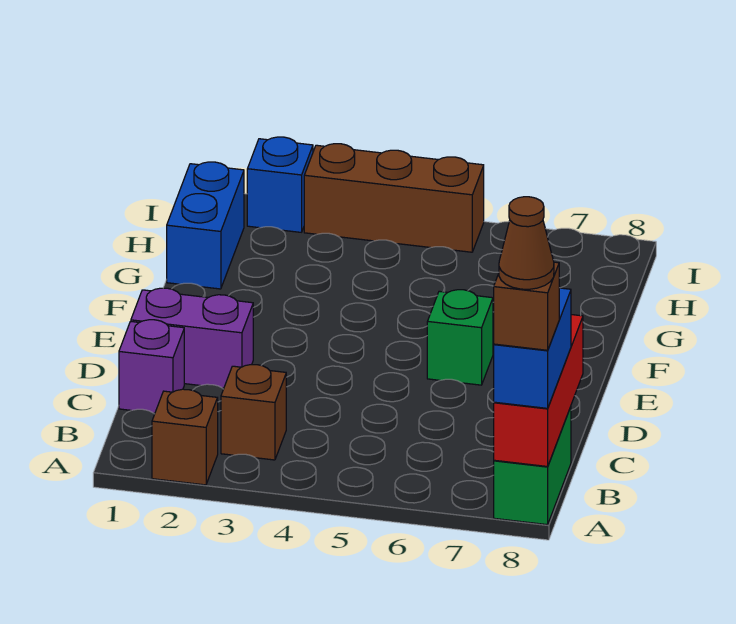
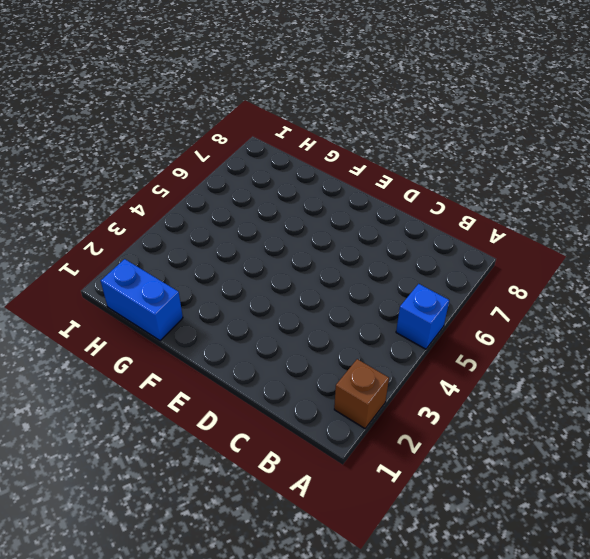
blue brick A5 level 1 -> blue brick I2 level 1
none -> green brick A8:B8 level 1
none -> brown brick B3 level 1
none -> purple brick C1 level 1

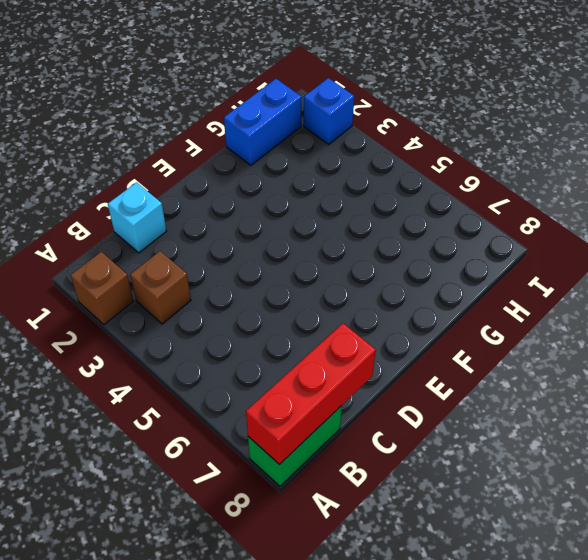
cyan brick C1 level 1 -> purple brick C1 level 1
none -> purple brick D1:D2 level 1
none -> green brick E6 level 1
none -> brown brick I3:I5 level 1

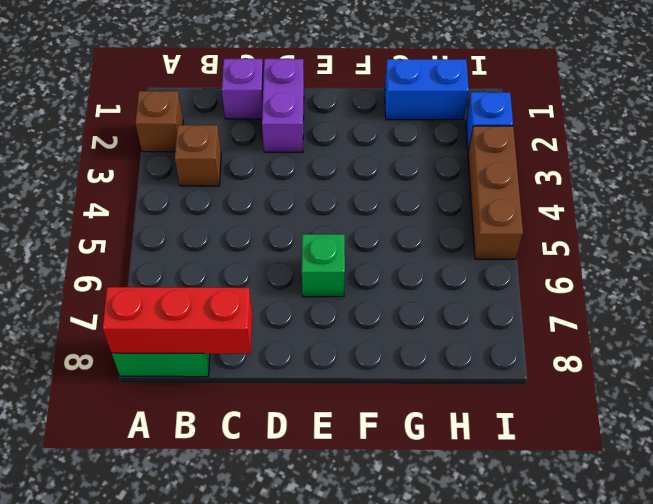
none -> blue brick A8:B8 level 3
none -> brown brick A8 level 4
none -> brown cone A8 level 5

